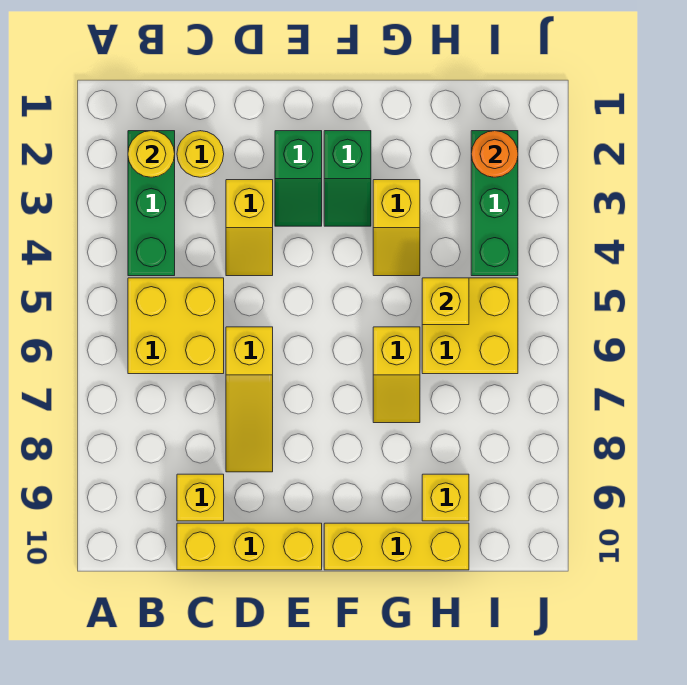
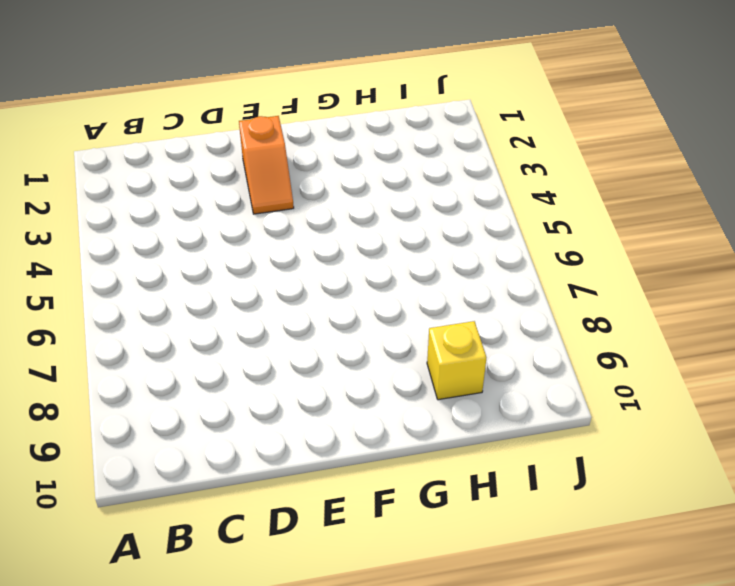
orange slope E2:E3 level 1 top 2 -> green slope E2:E3 level 1 top 2
none -> green brick B2:B4 level 1
none -> yellow brick B5:C6 level 1
none -> yellow round brick C2 level 1

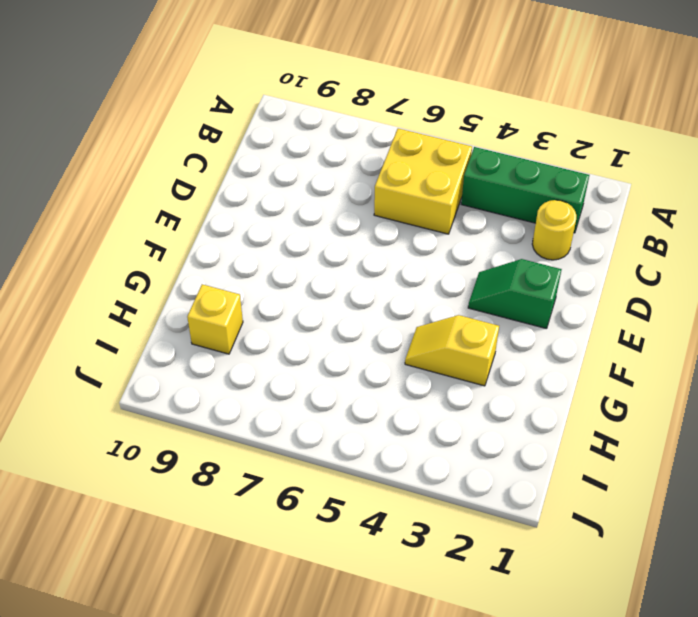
none -> yellow brick C9 level 1
none -> yellow brick C10:E10 level 1
none -> yellow slope D3:D4 level 1 top 3

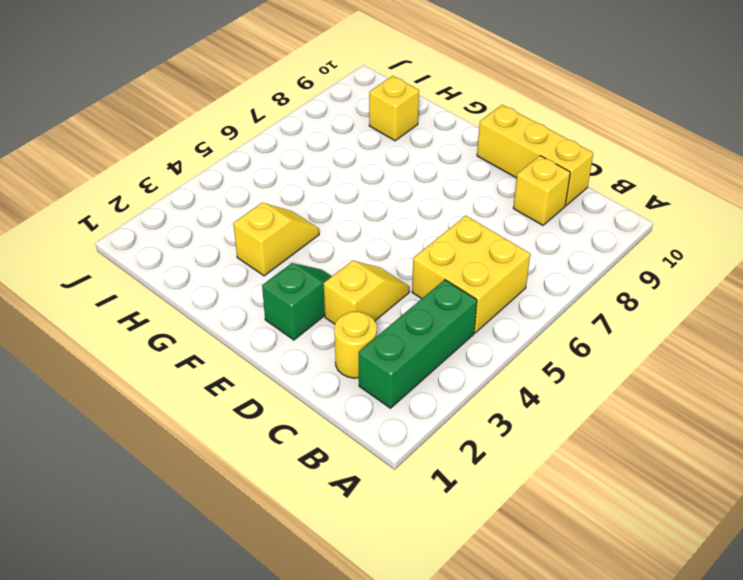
none -> yellow slope D6:D8 level 1 top 6
none -> green slope F2:F3 level 1 top 2
none -> yellow brick F10:H10 level 1

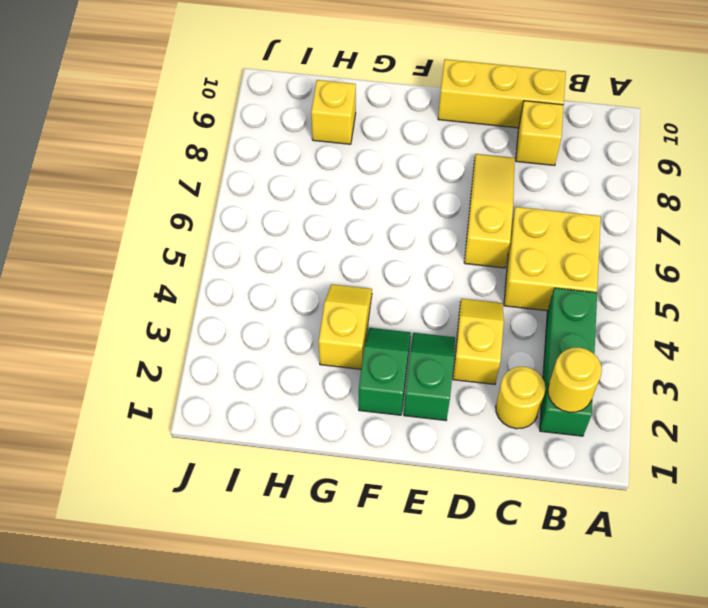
none -> yellow brick F10:H10 level 1
none -> yellow slope G6:G7 level 1 top 6
none -> yellow brick H5:I6 level 1

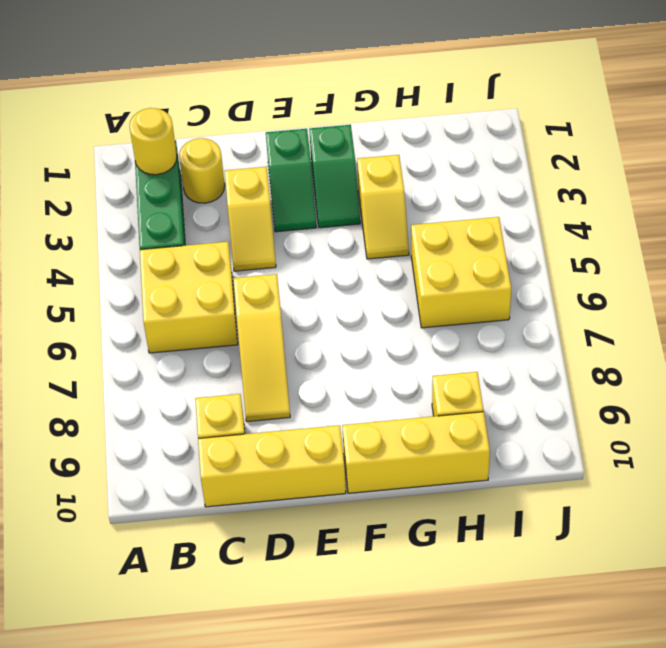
none -> yellow slope G6:G7 level 1 top 6
none -> green brick I2:I4 level 1
none -> yellow brick H5 level 2

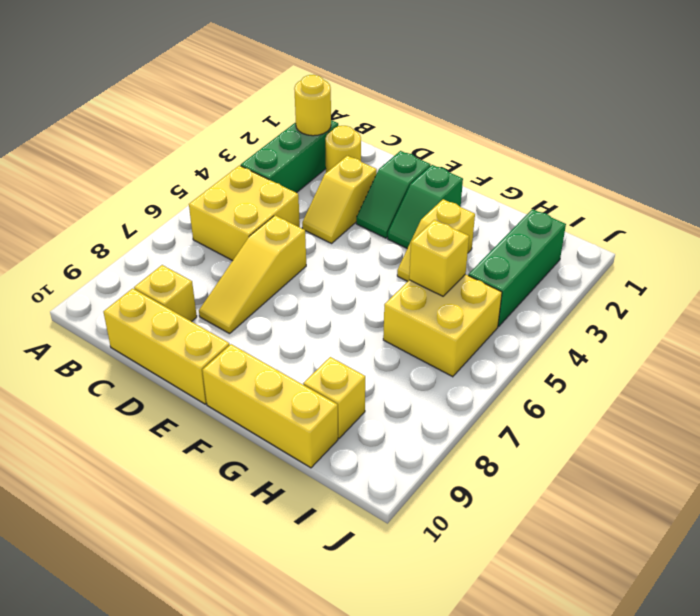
none -> yellow slope G6:G7 level 1 top 6
none -> orange round brick I2 level 2

